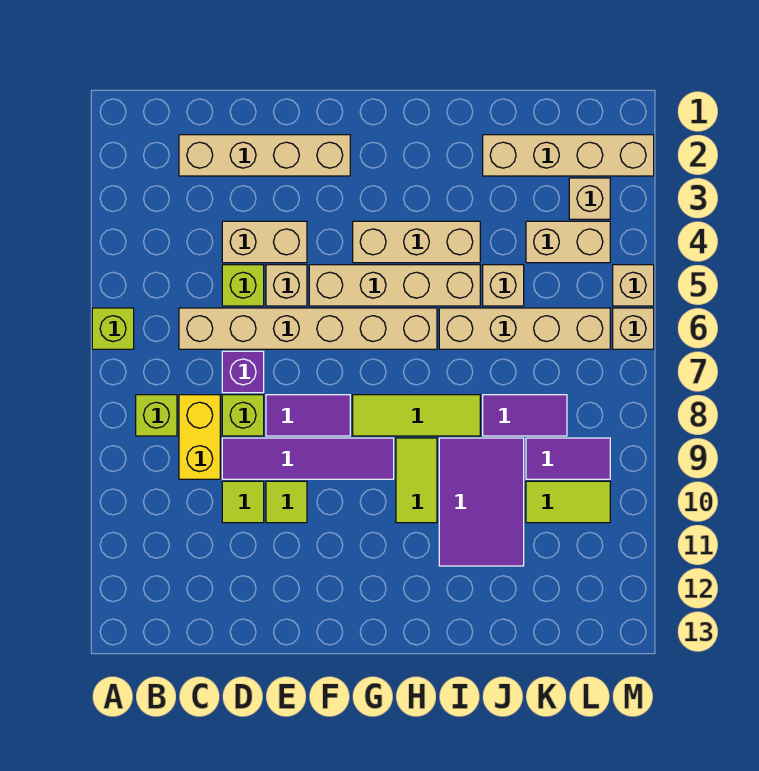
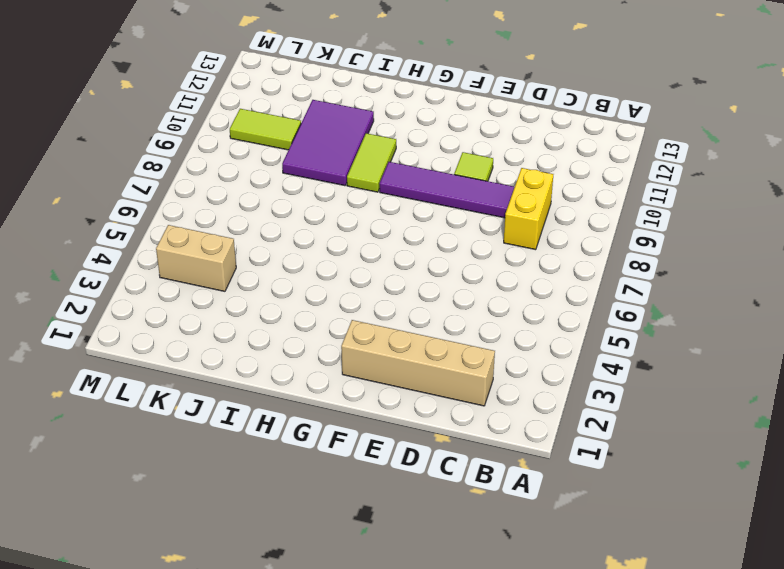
none -> lime brick A6 level 1
none -> lime brick B8 level 1
none -> tan brick C6:H6 level 1

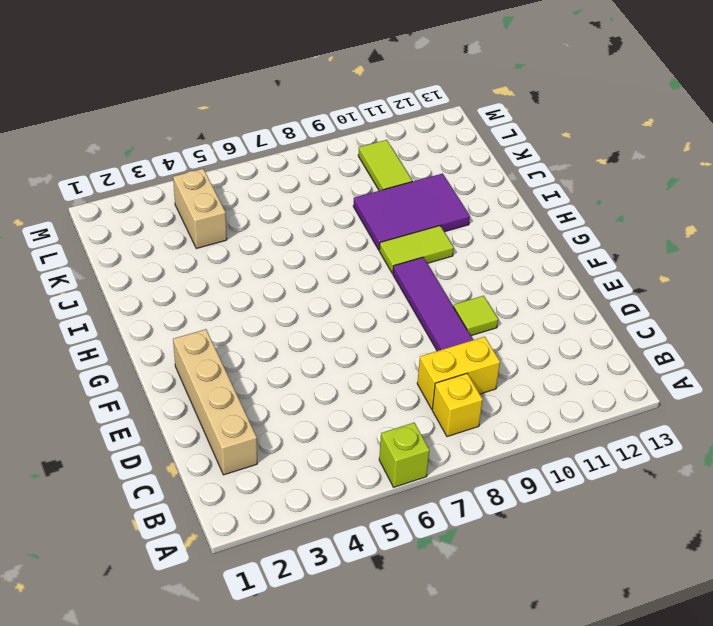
yellow brick B8 level 1 -> lime brick B8 level 1
none -> tan brick C6:H6 level 1
none -> tan brick D4:E4 level 1
none -> lime brick D5 level 1

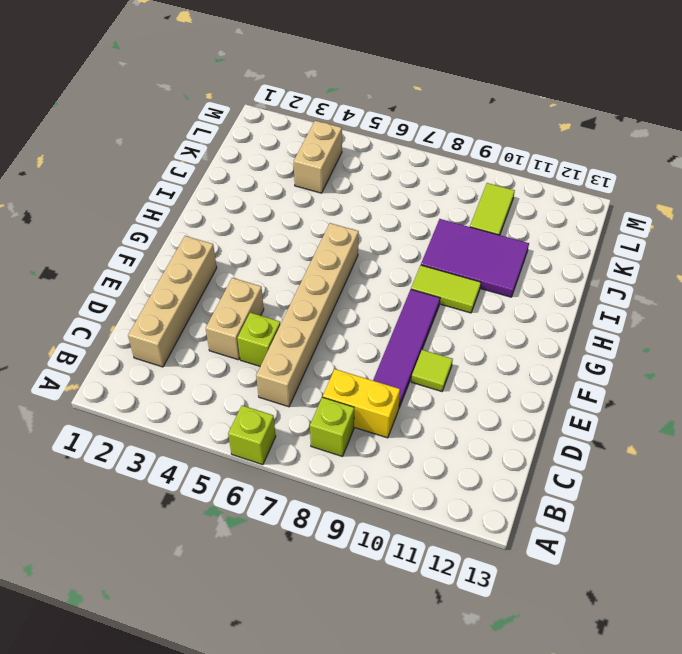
none -> purple brick D7 level 1
none -> lime brick D8 level 1
none -> lime tile D10 level 1

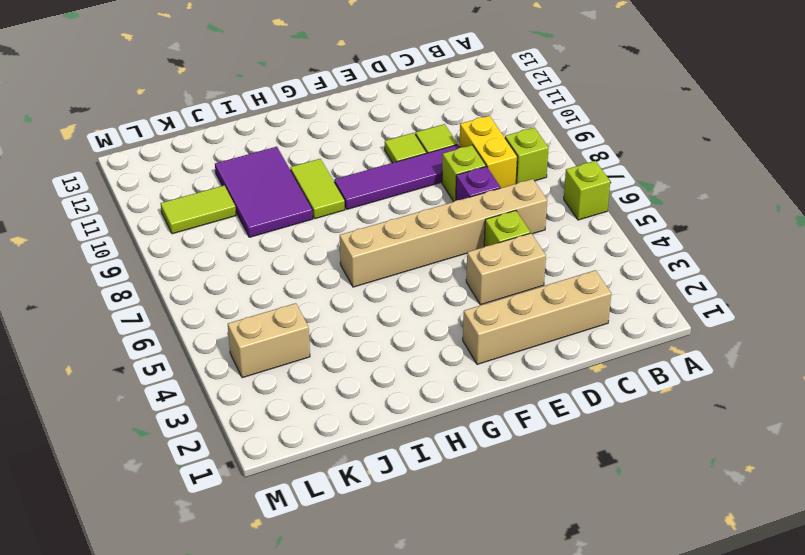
none -> tan brick E5 level 1
none -> purple tile E8:F8 level 1
none -> tan brick F5:I5 level 1

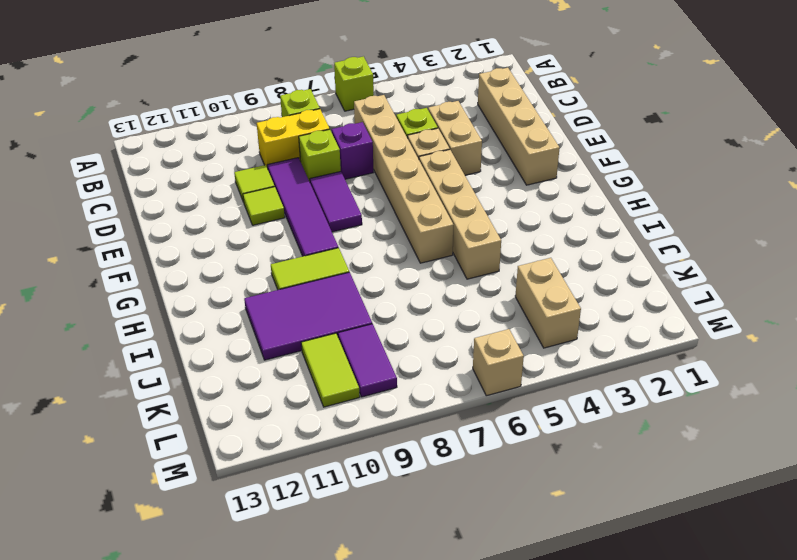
none -> tan brick G4:I4 level 1
none -> lime tile G8:I8 level 1
none -> tan brick I6:L6 level 1

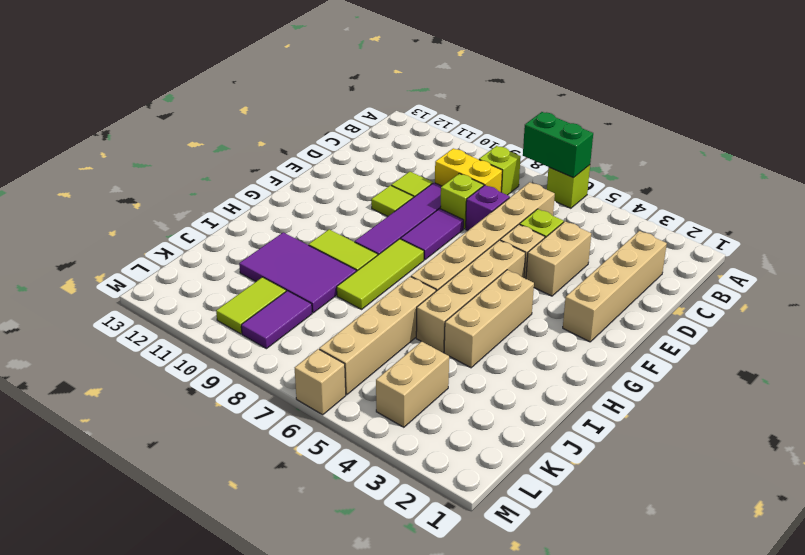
green brick A6:A7 level 2 -> none
none -> tan brick J2:M2 level 1
none -> tan brick J5 level 1
none -> purple tile J8:K8 level 1

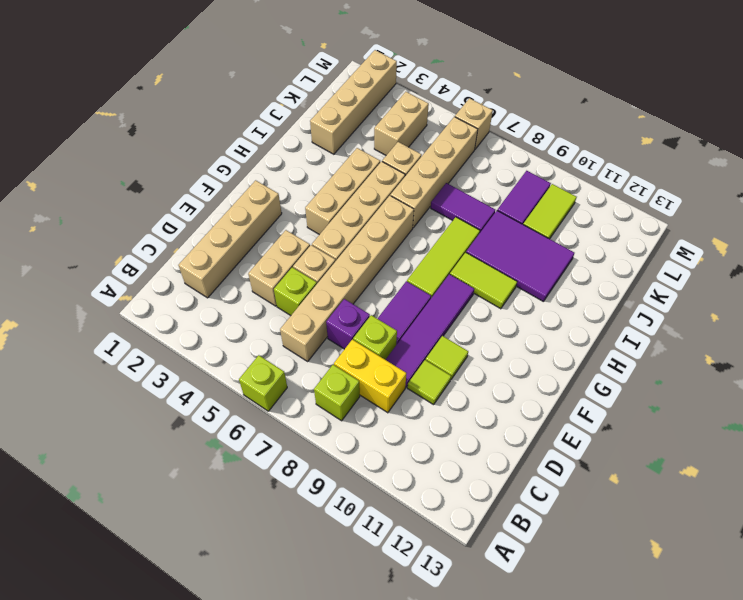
purple tile J7:J8 level 1 -> purple tile J8:K8 level 1
none -> tan brick L3 level 1
none -> tan brick M5 level 1

